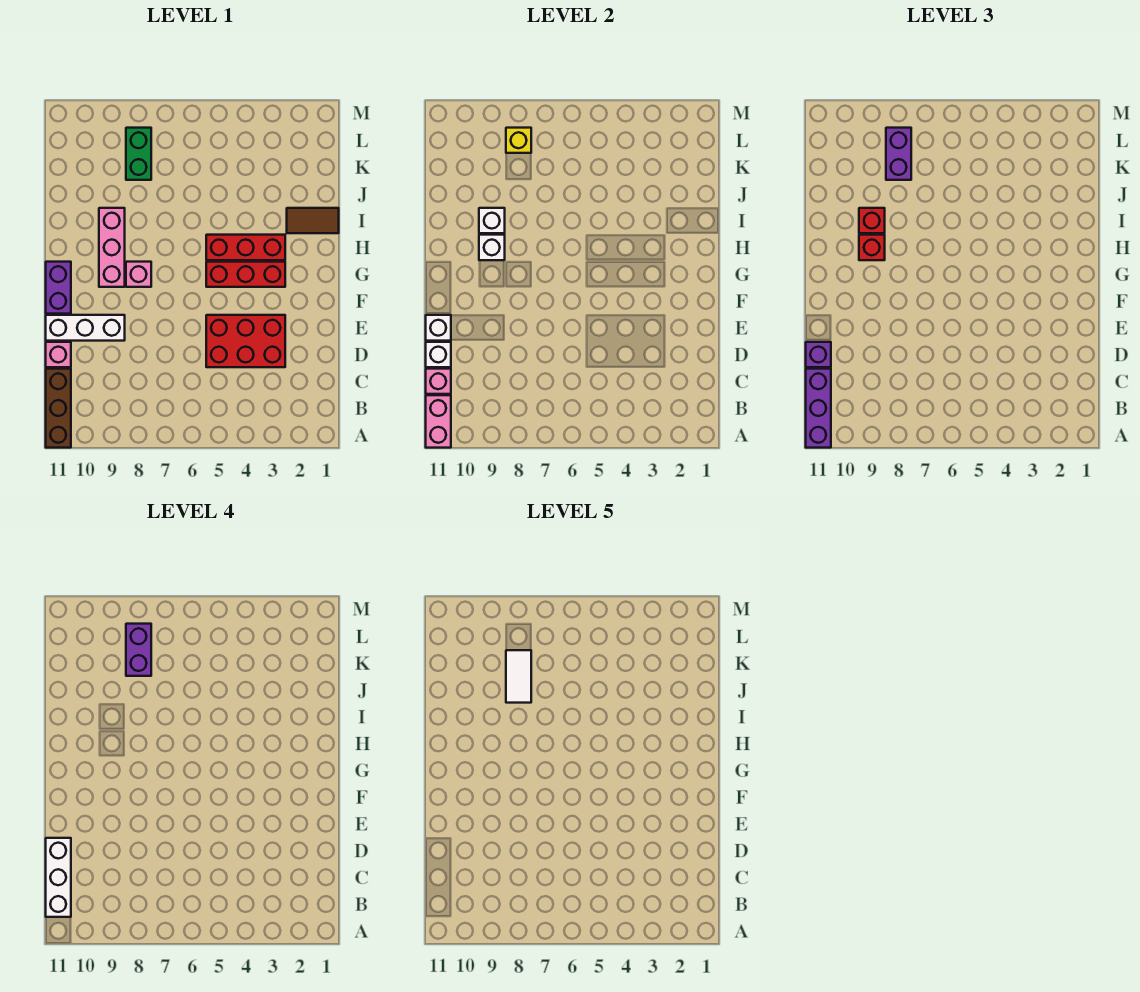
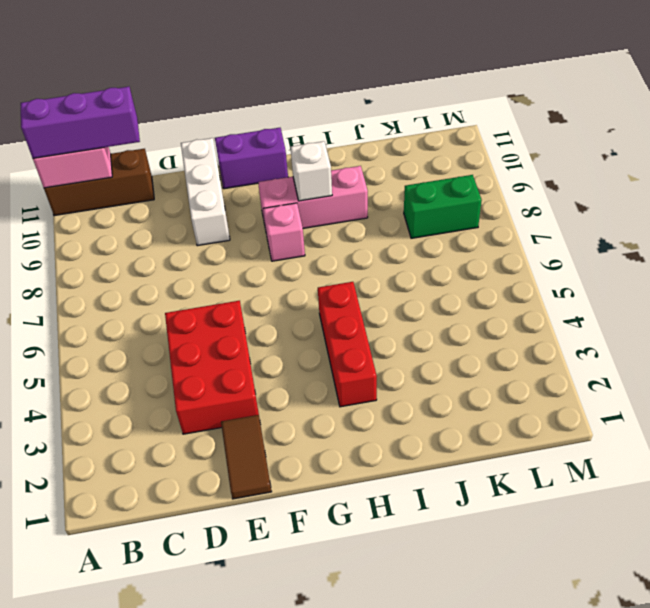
brown tile E1:E2 level 1 -> brown tile I1:I2 level 1
none -> pink brick D11 level 1
none -> red brick G3:G5 level 1
none -> pink brick C11 level 2

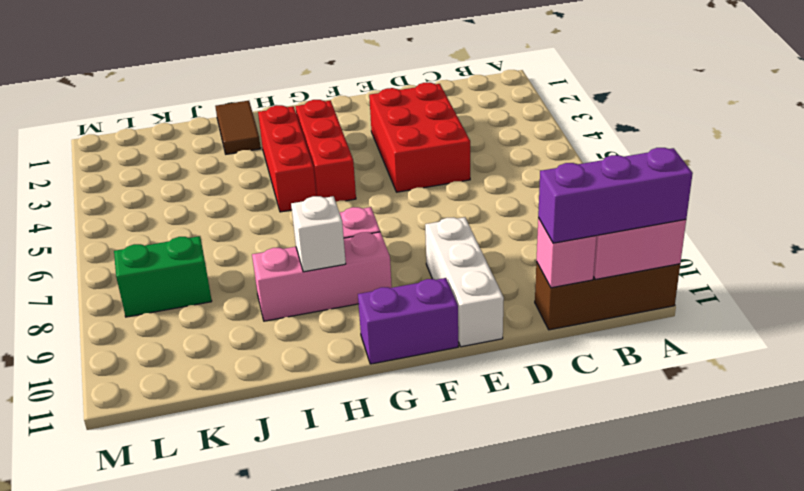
none -> pink brick D11 level 1
none -> white brick D11 level 2
none -> white brick E11 level 2

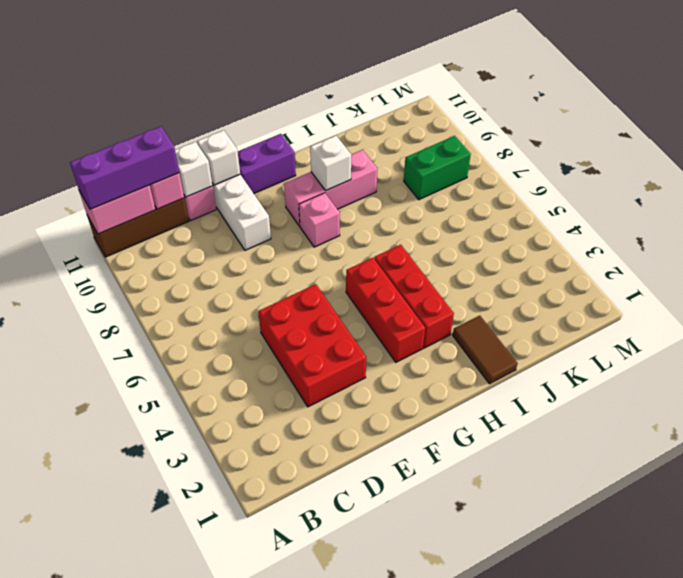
none -> white brick I9 level 2
none -> yellow brick L8 level 2
none -> purple brick D11 level 3

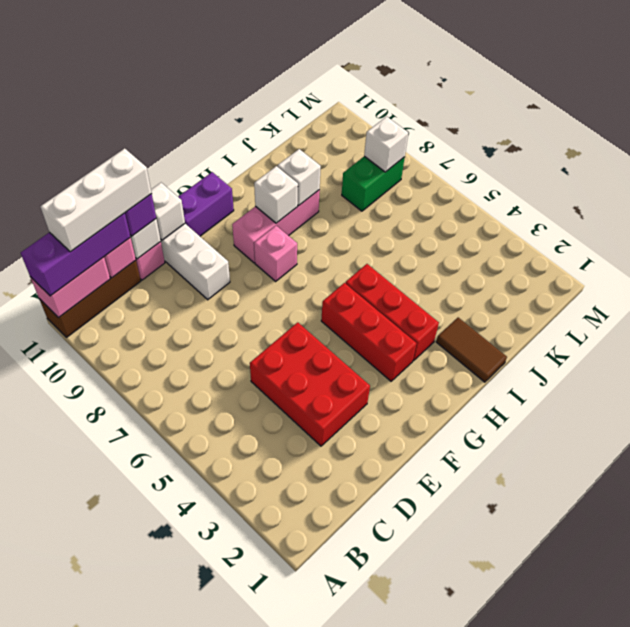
white brick L8 level 2 -> yellow brick L8 level 2
none -> red brick H9 level 3
none -> red brick I9 level 3
none -> purple brick K8:L8 level 3

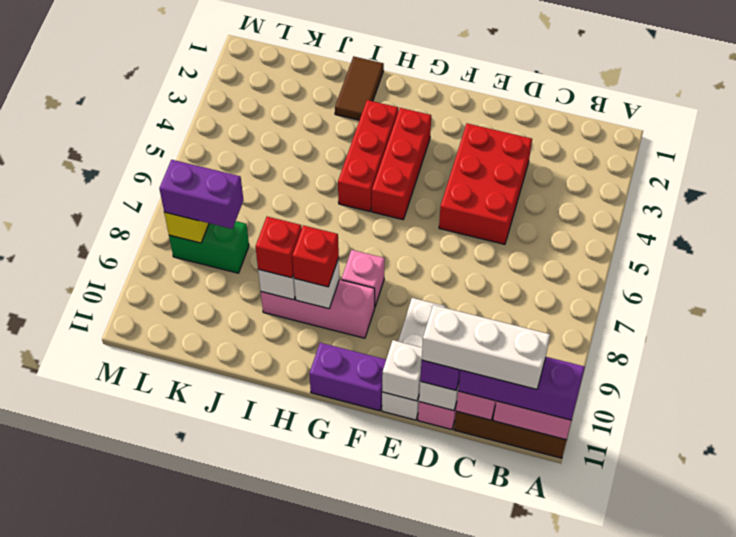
none -> purple brick K8:L8 level 4
none -> white tile J8:K8 level 5

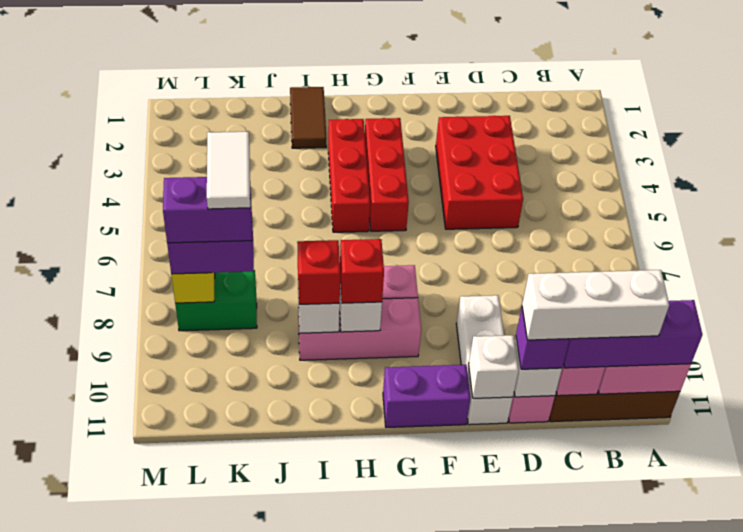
white tile K7:K8 level 5 -> white tile J8:K8 level 5

